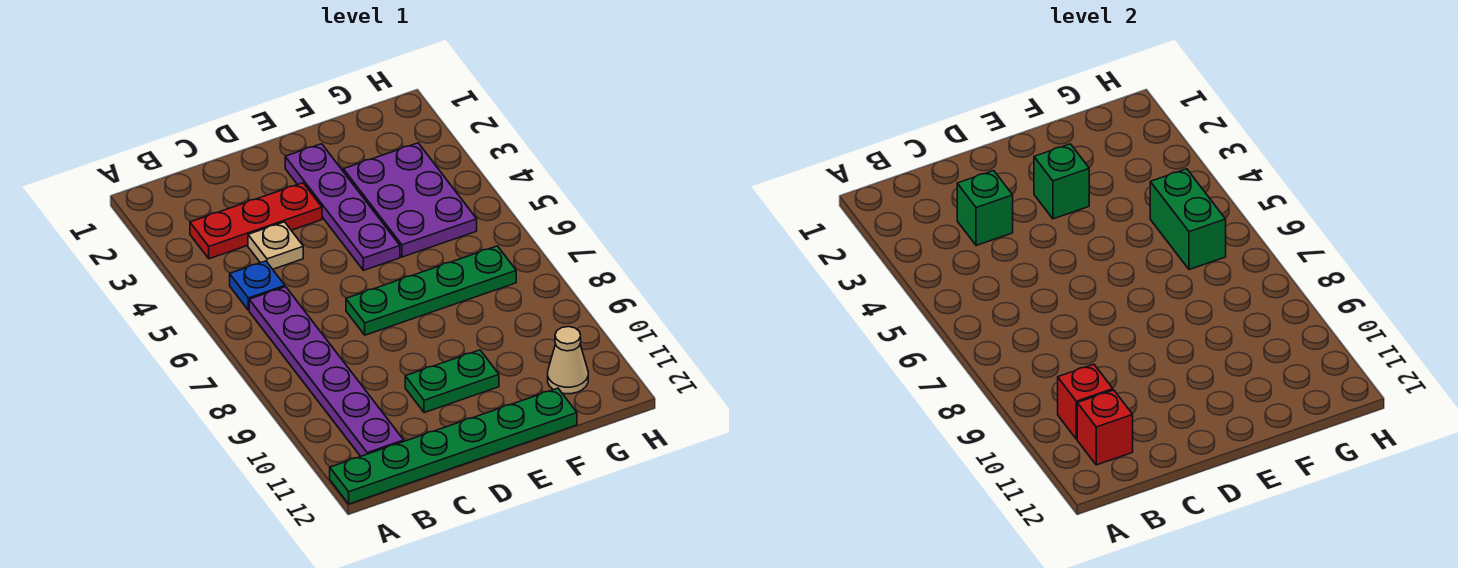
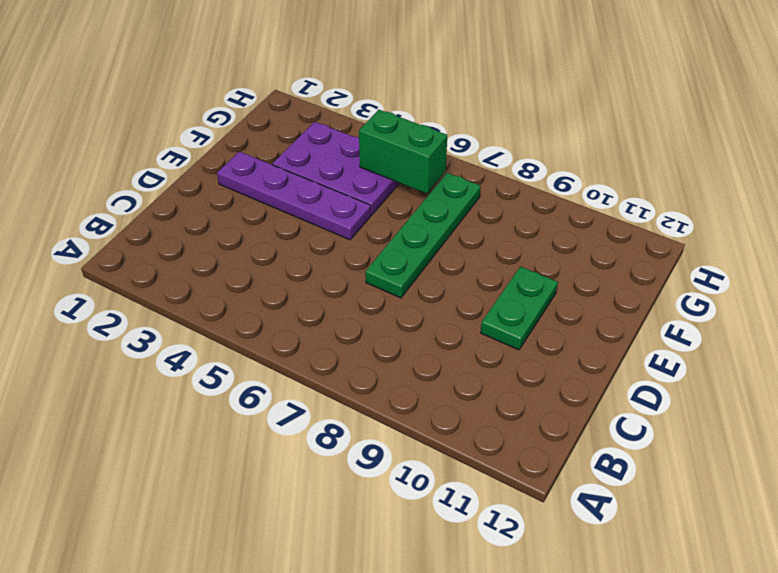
none -> green plate A12:F12 level 1
none -> red plate B3:D3 level 1
none -> blue plate B5 level 1

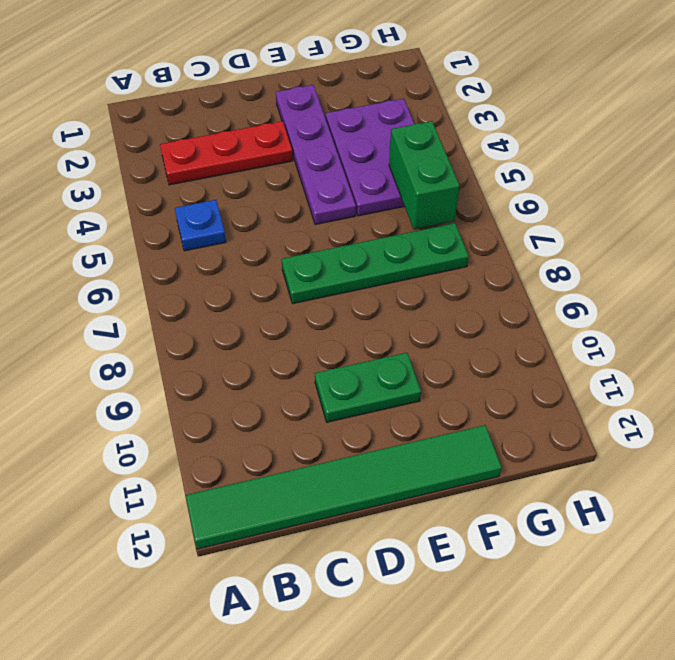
green tile A12:F12 level 1 -> green plate A12:F12 level 1
none -> purple plate B6:B11 level 1
none -> tan plate C4 level 1
none -> tan cone G11 level 1

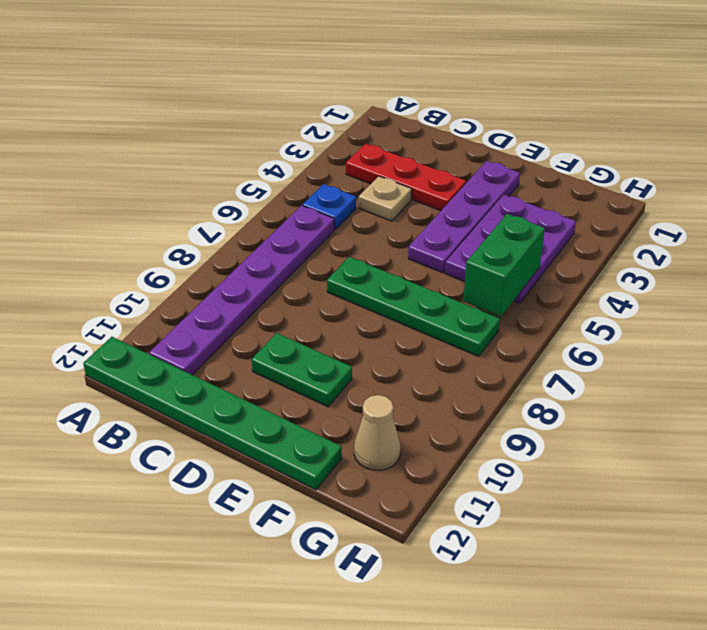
none -> red brick B10 level 2
none -> red brick B11 level 2
none -> green brick C3 level 2

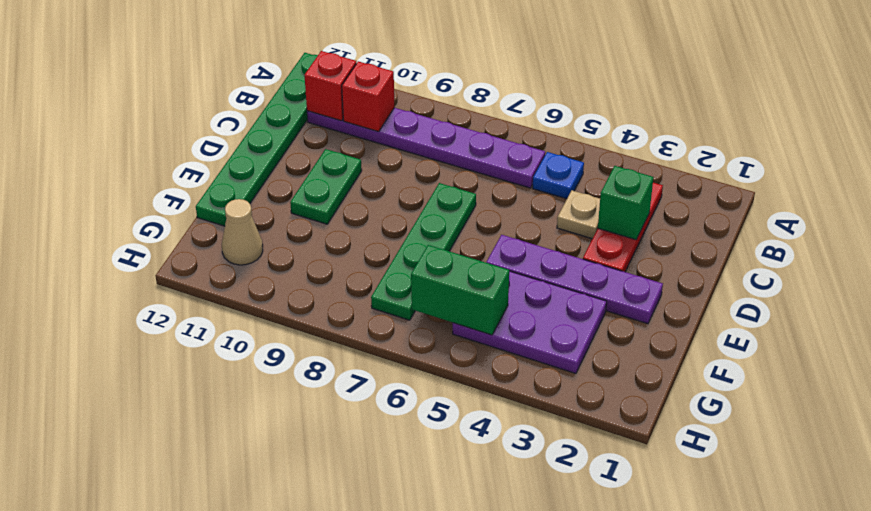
none -> green brick E3 level 2

